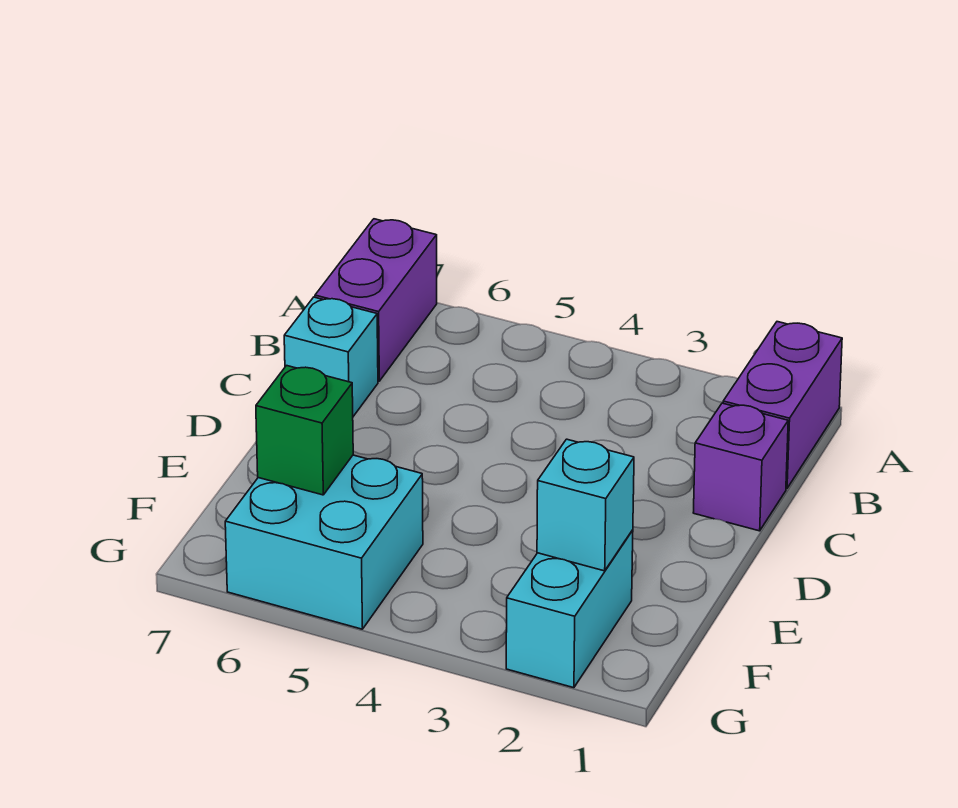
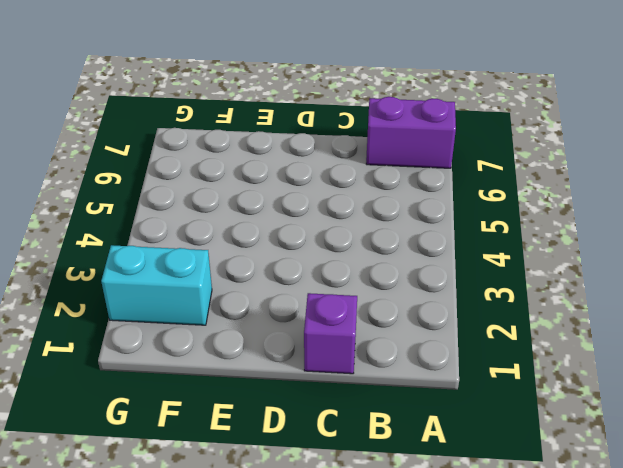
none -> purple brick A1:B1 level 1
none -> cyan brick C7 level 1

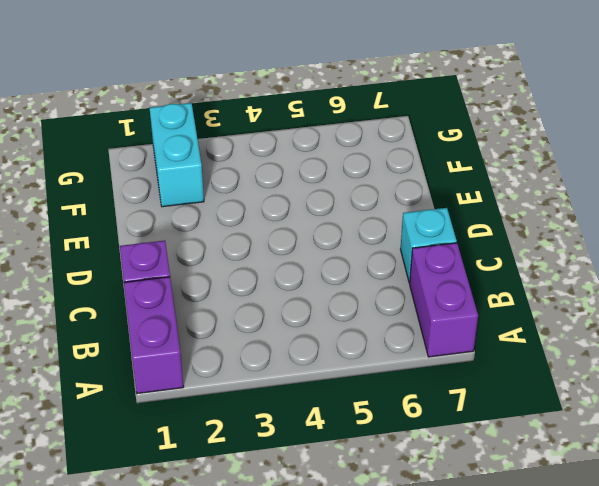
none -> cyan brick F5:G6 level 1
none -> cyan brick F2 level 2

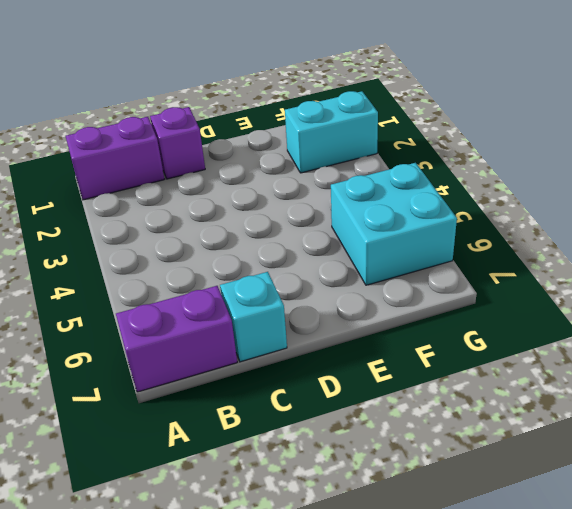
none -> cyan brick F2 level 2
none -> green brick F6 level 2

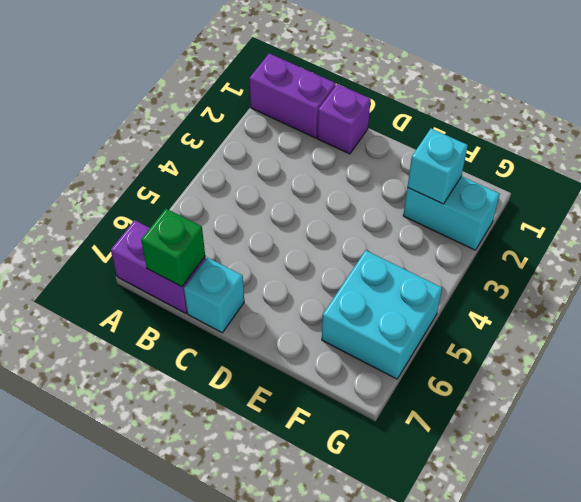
green brick B7 level 2 -> green brick F6 level 2

